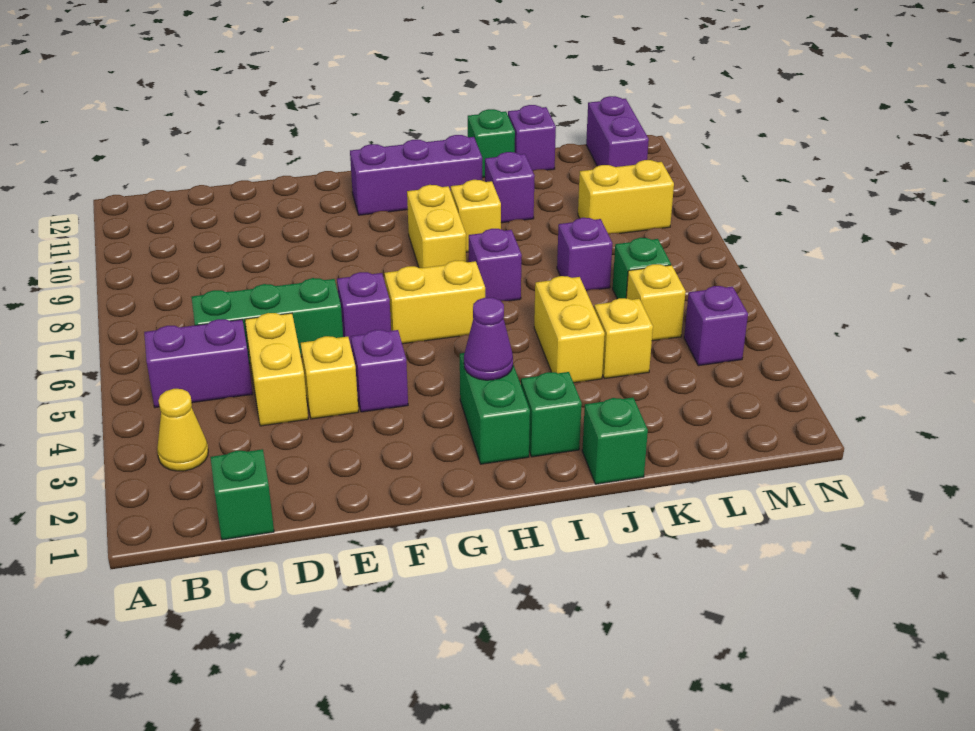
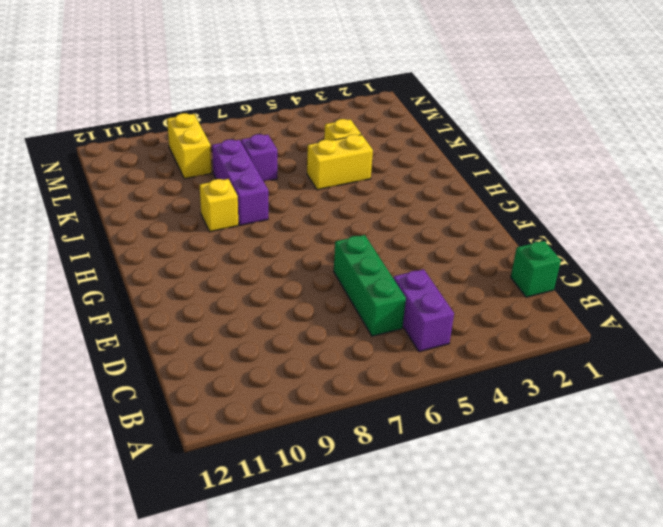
purple brick I8:K8 level 1 -> purple brick G11:I11 level 1
none -> yellow cone B3 level 1
none -> yellow brick D4:D5 level 1
none -> yellow brick E4 level 1

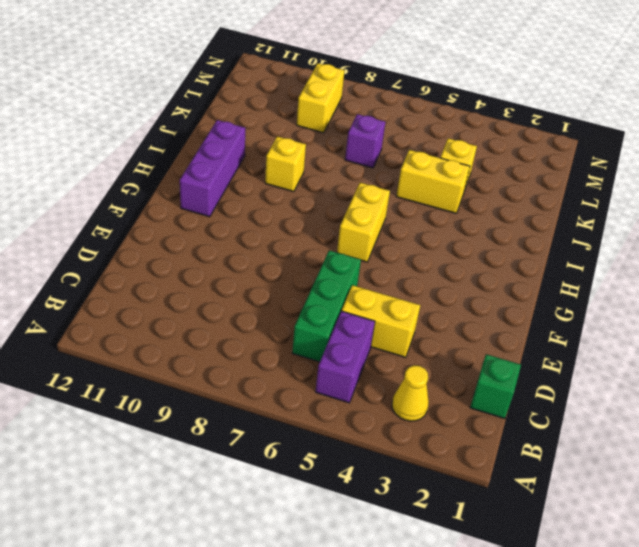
none -> yellow brick E4 level 1
none -> purple brick F4 level 1
none -> purple brick F6 level 1

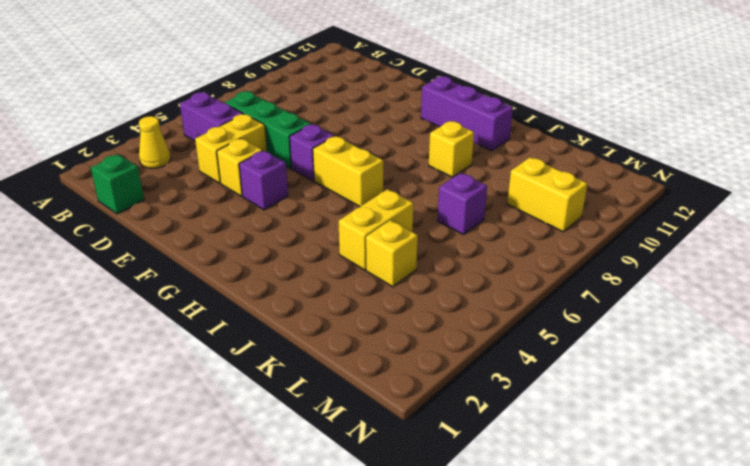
none -> green brick H2:H3 level 1
none -> yellow brick H8:H9 level 1
none -> green brick I2 level 1

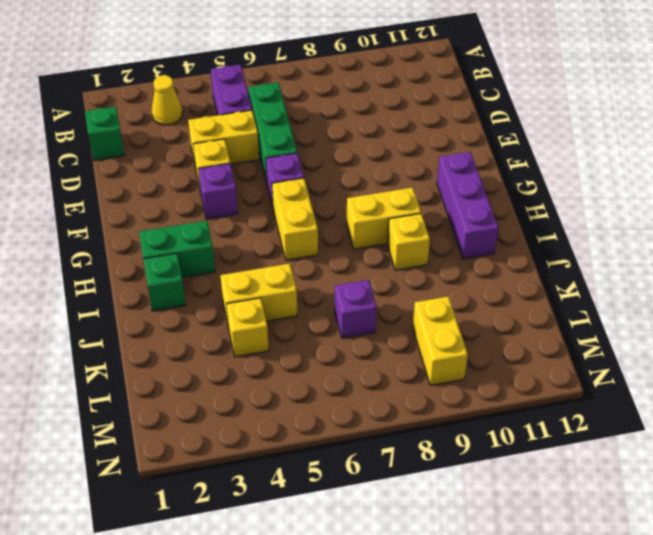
none -> purple brick I7 level 1
none -> green brick J1 level 1
none -> purple brick J10 level 1

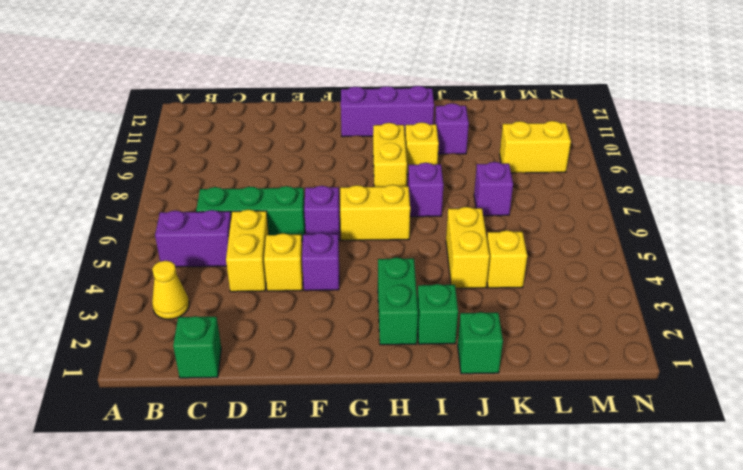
none -> green brick J12 level 1
none -> purple brick K12 level 1
none -> yellow brick L5 level 1

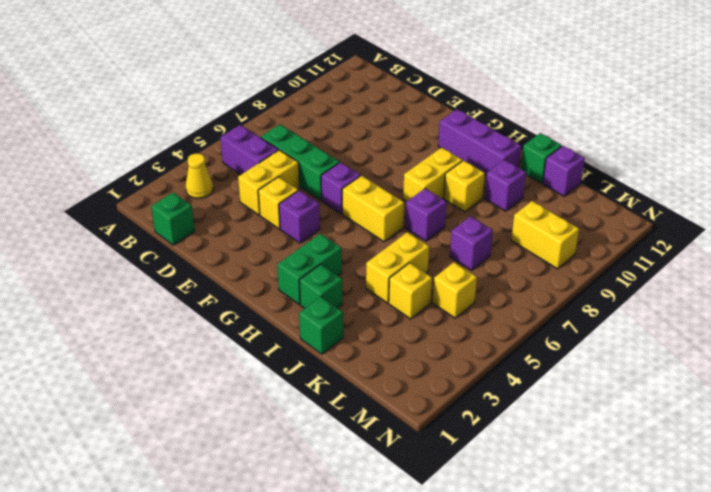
none -> green brick L6 level 1
none -> purple brick M4 level 1
none -> purple brick M11:M12 level 1

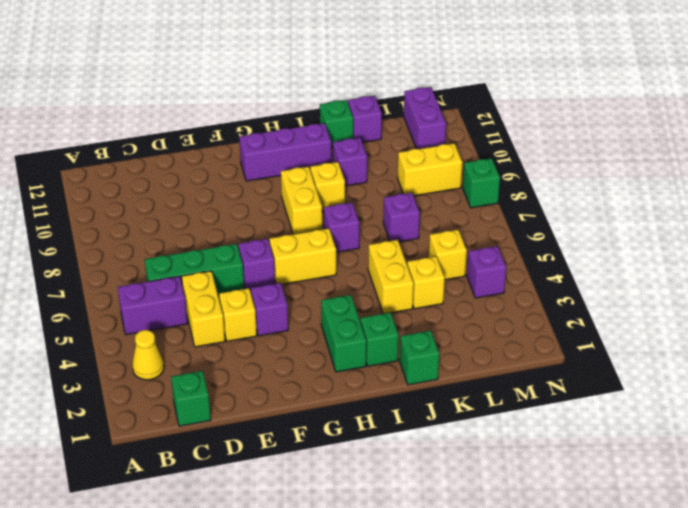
green brick N8 level 1 -> green brick L6 level 1
none -> purple cone H3 level 2

